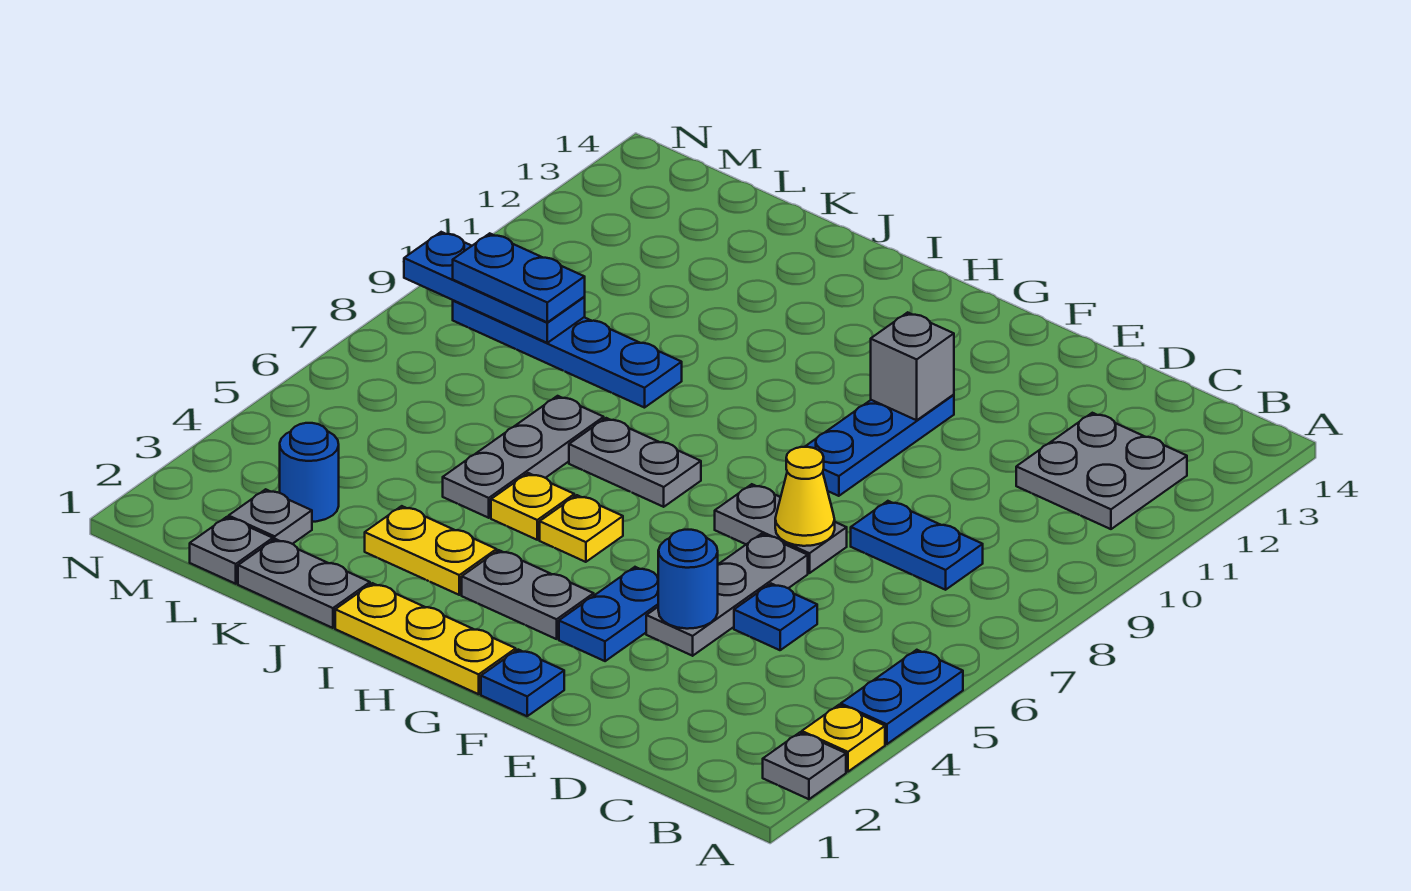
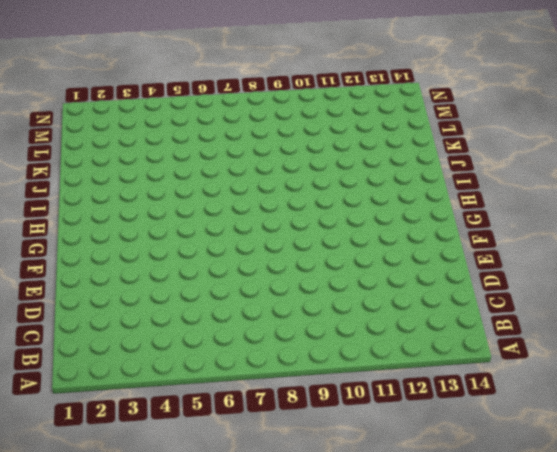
none -> grey plate A2 level 1
none -> yellow plate A3 level 1
none -> blue plate A4:A5 level 1

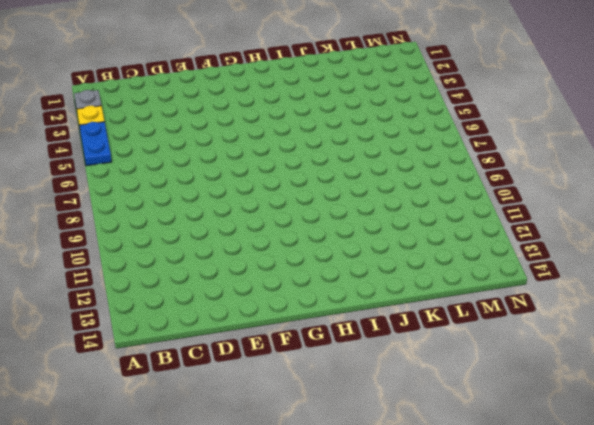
none -> grey plate B11:C12 level 1
none -> blue plate C8:D8 level 1
none -> blue plate D5 level 1

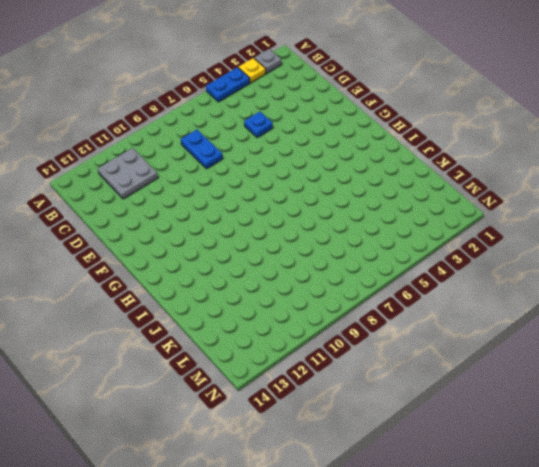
none -> grey plate E4:E6 level 1
none -> grey plate E7:F7 level 1
none -> blue plate F1 level 1

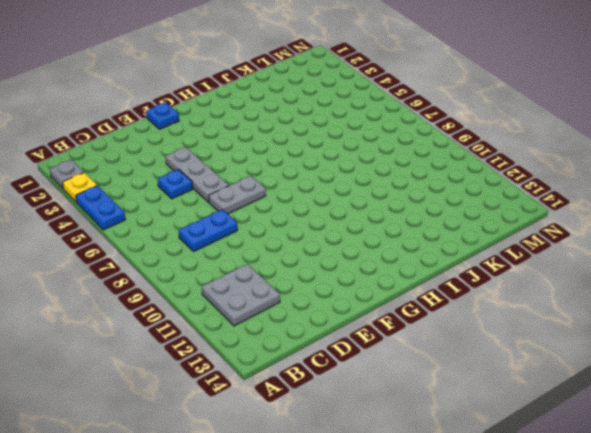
none -> blue plate F3:F4 level 1
none -> blue plate F9:F11 level 1
none -> yellow plate G1:I1 level 1

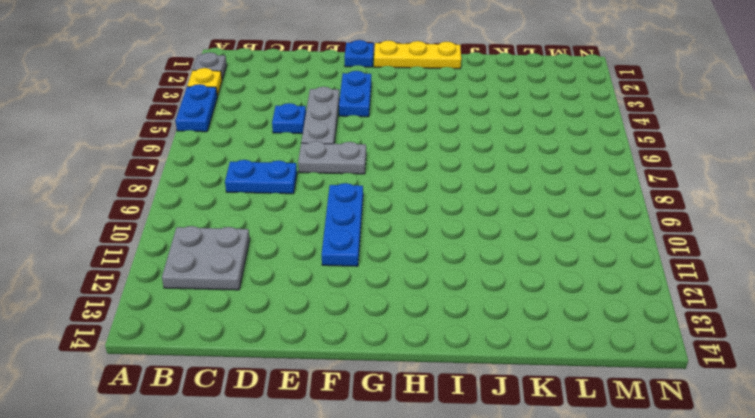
none -> grey plate G3:H3 level 1
none -> yellow plate H5 level 1
none -> grey plate H7:I7 level 1

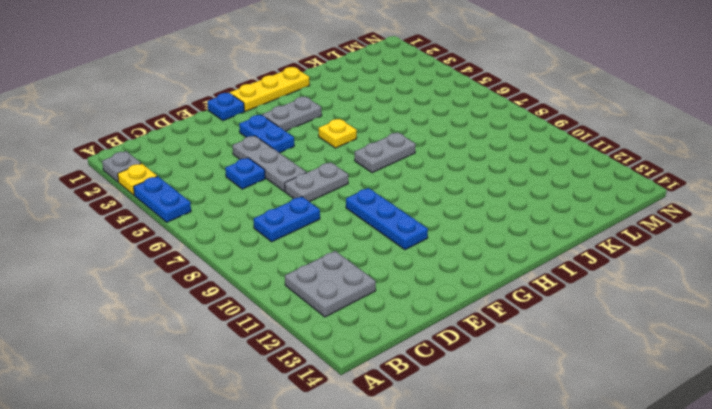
none -> yellow plate I3:J3 level 1
none -> yellow plate I5 level 1
none -> grey plate J1:K1 level 1

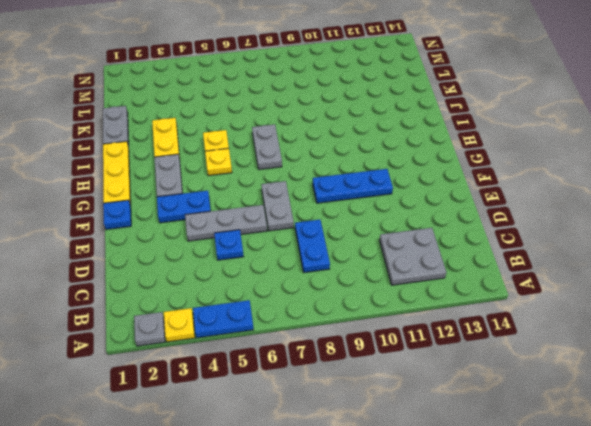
none -> grey plate J5:J7 level 1
none -> blue plate J9:M9 level 1
none -> grey plate L1 level 1

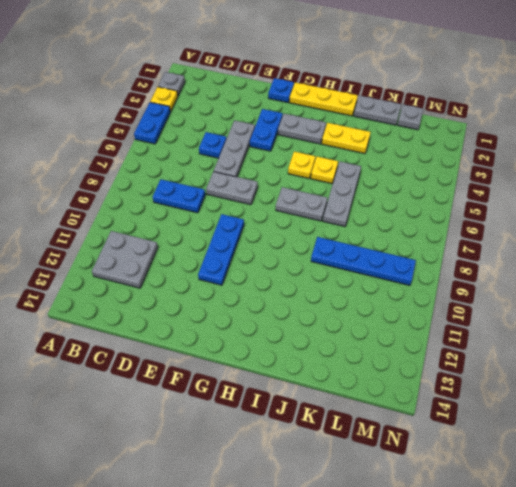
none -> grey plate L2 level 1
none -> blue round brick L3 level 1
none -> blue round brick E4 level 2

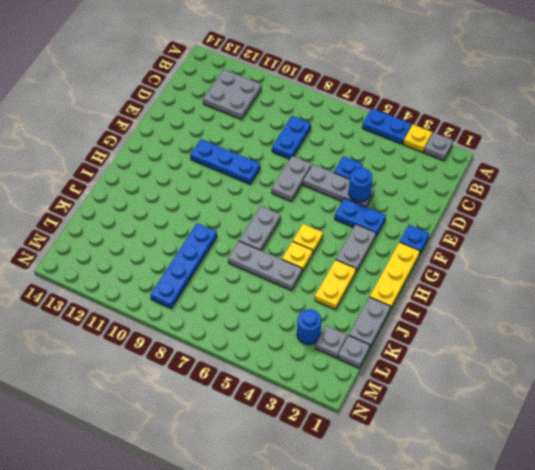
none -> yellow cone E7 level 2
none -> grey brick F11 level 2
none -> blue plate L9:N9 level 2

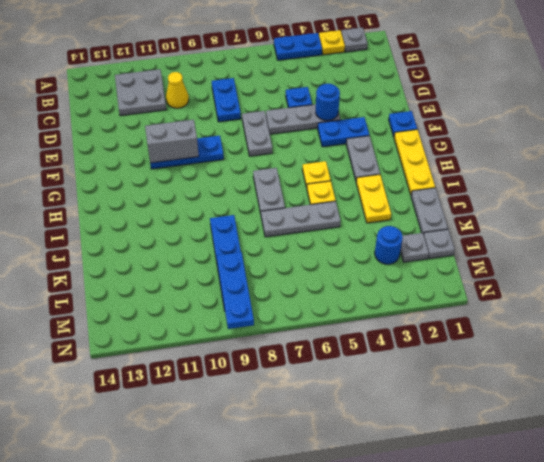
yellow cone C10 level 1 -> yellow cone E7 level 2
grey brick F10:F11 level 2 -> grey brick F11 level 2
none -> blue plate L9:M9 level 3

